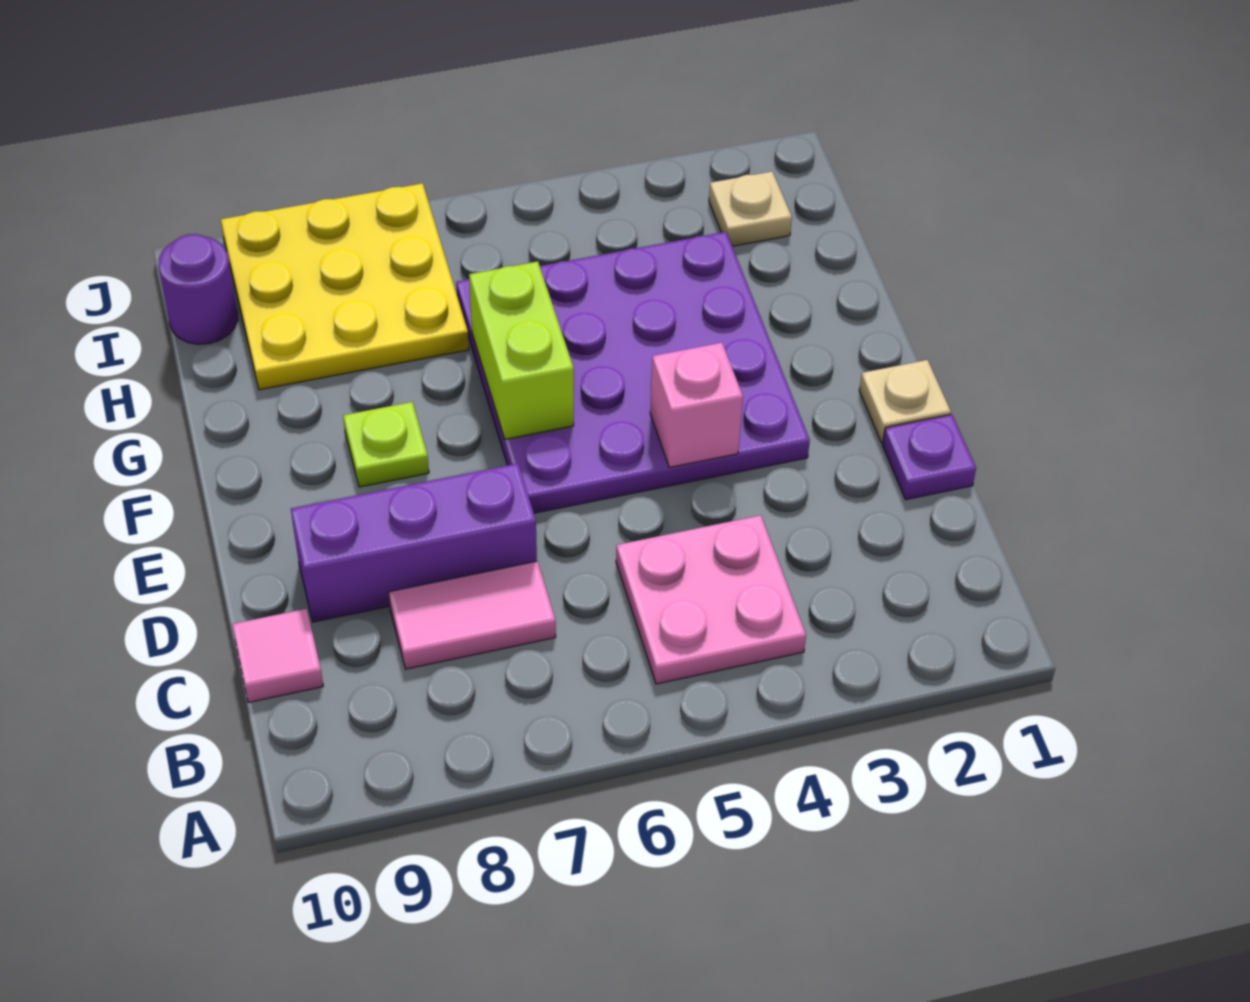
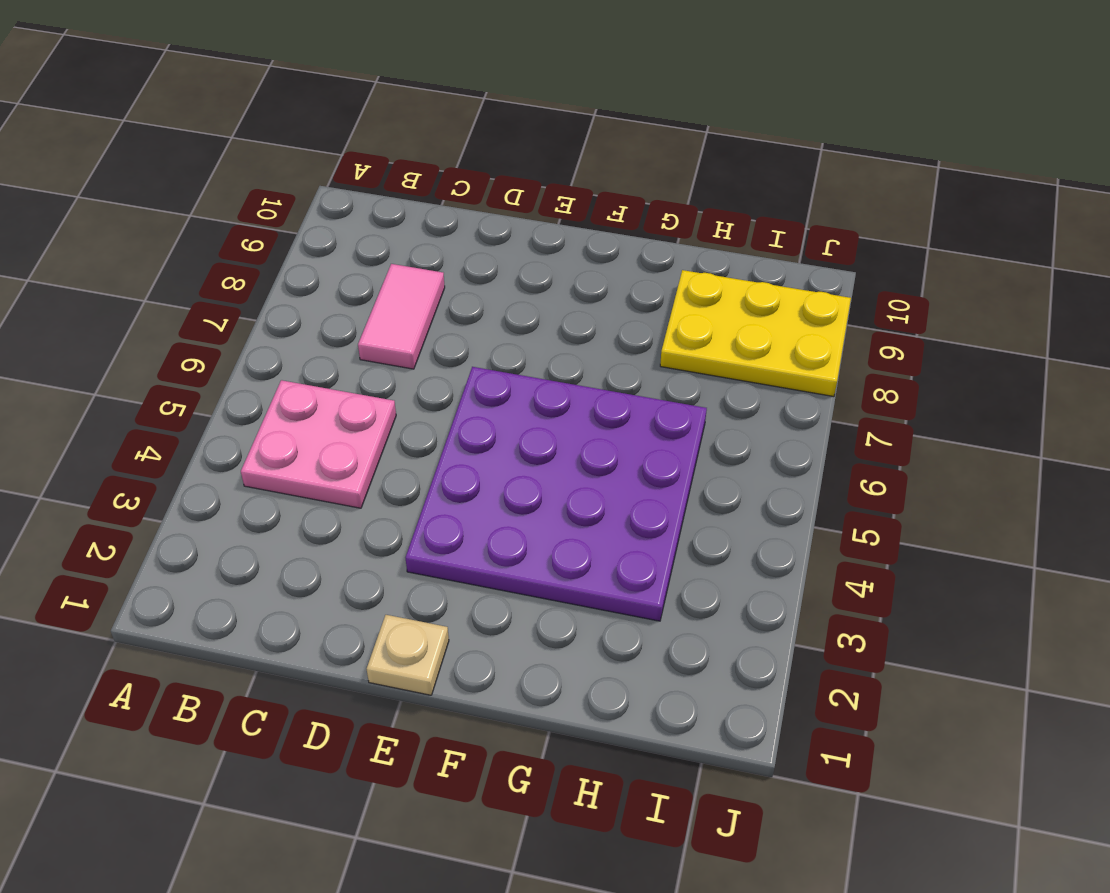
yellow plate H8:J9 level 1 -> yellow plate H7:J9 level 1
none -> pink tile C10 level 1
none -> purple plate D1 level 1
none -> purple brick D7:D9 level 1

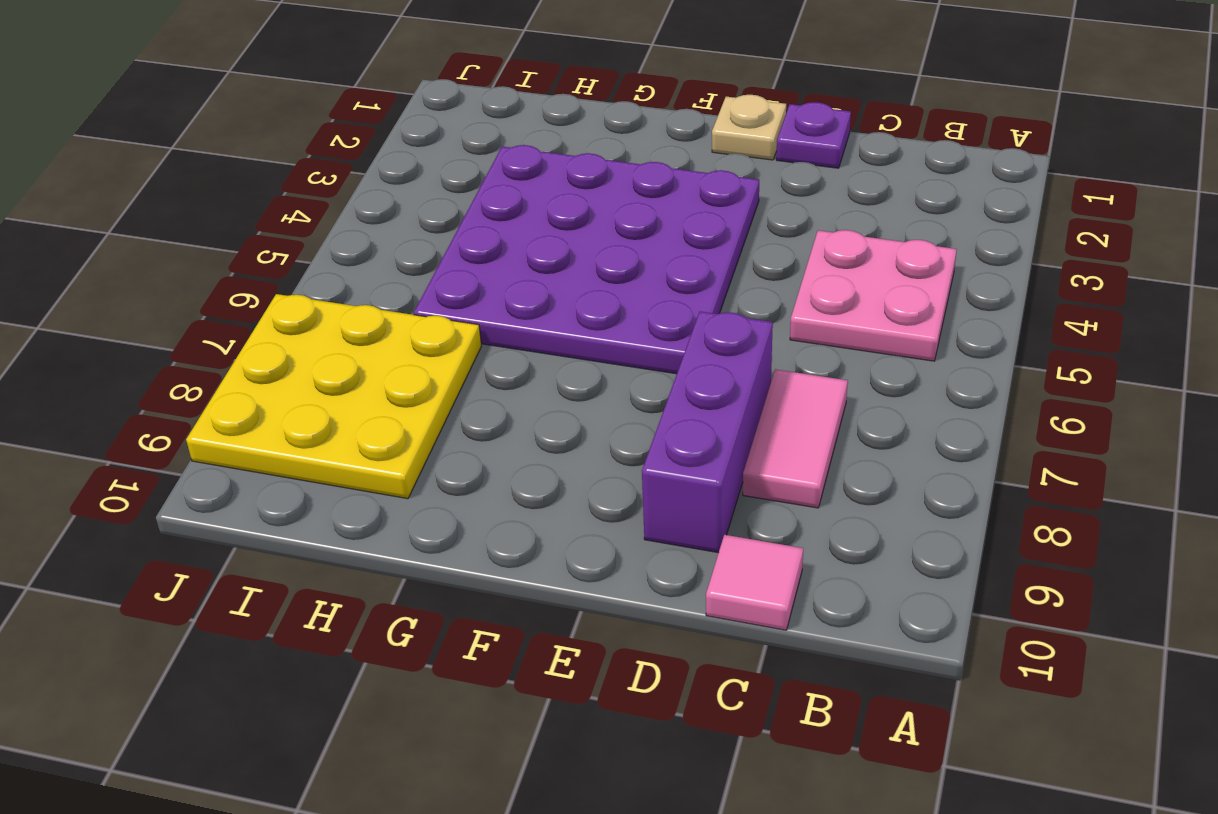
none -> lime plate F8 level 1
none -> tan plate I2 level 1
none -> purple round brick I10 level 1

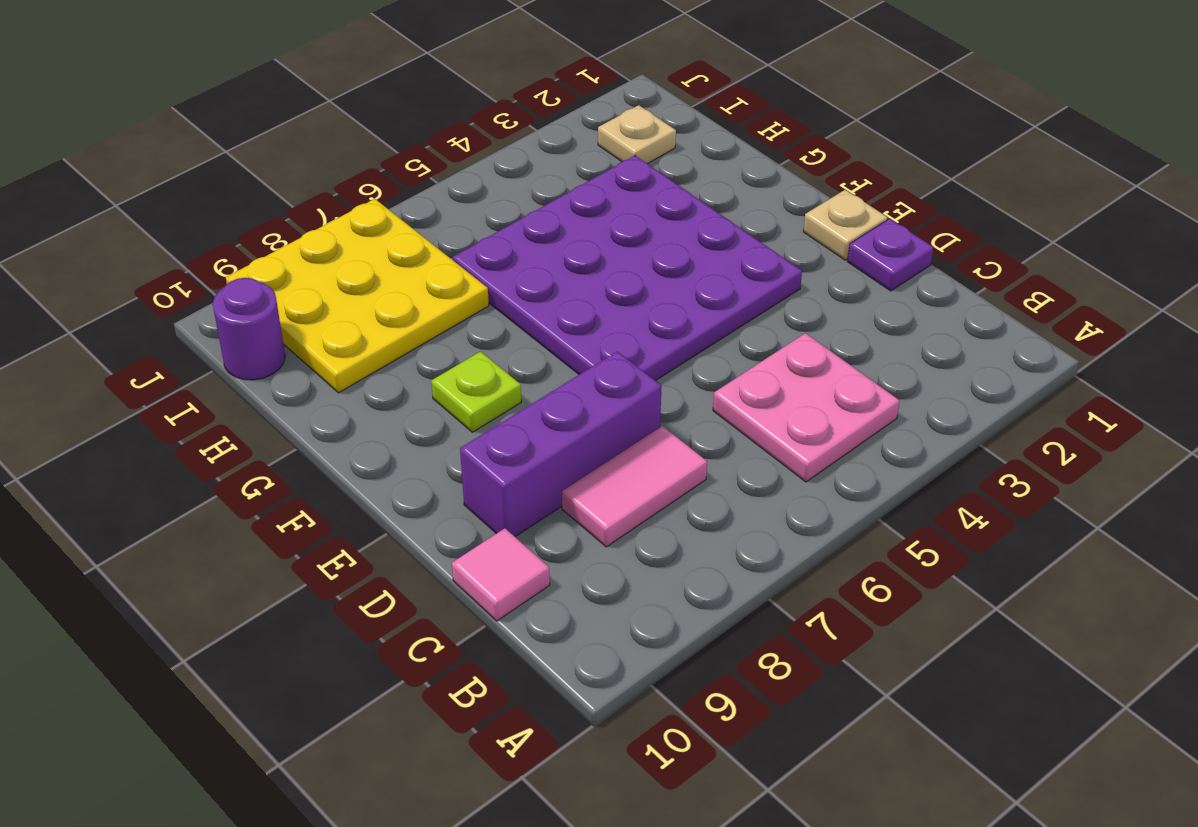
none -> pink brick E4 level 2
none -> lime brick F6:G6 level 2

